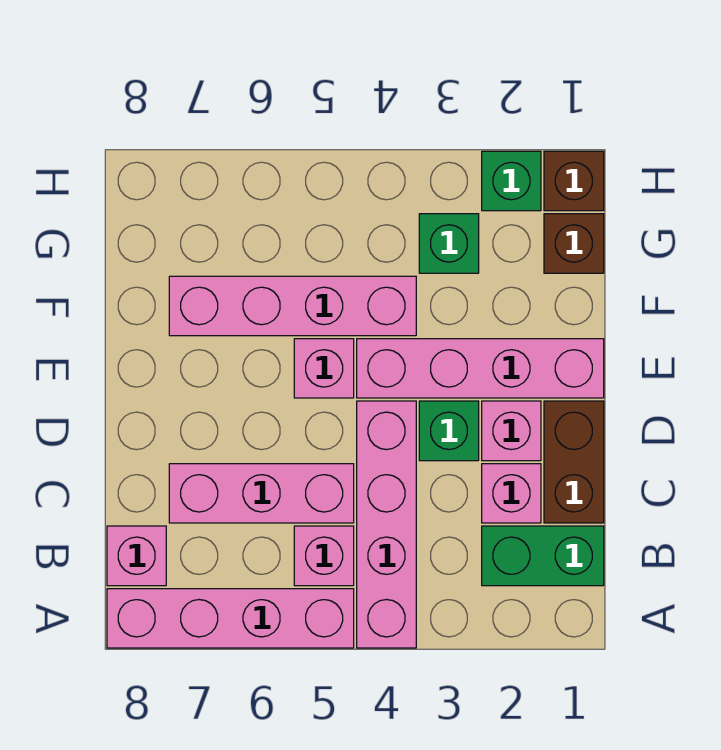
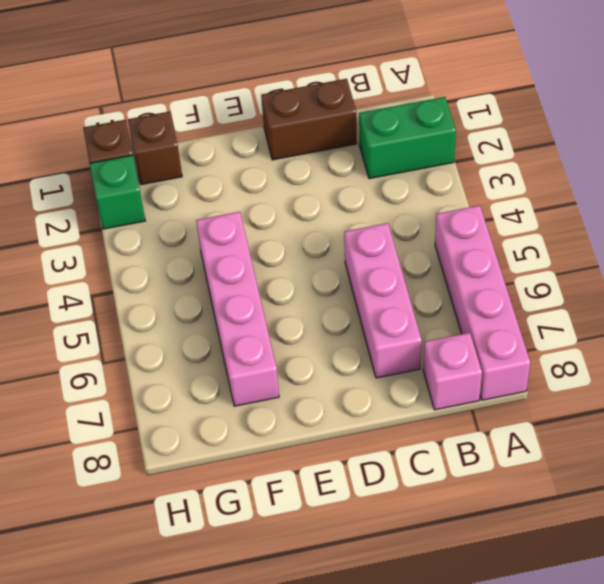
green brick A2:B2 level 1 -> green brick B1:B2 level 1
none -> pink brick A4:D4 level 1
none -> pink brick B5 level 1
none -> pink brick C2 level 1

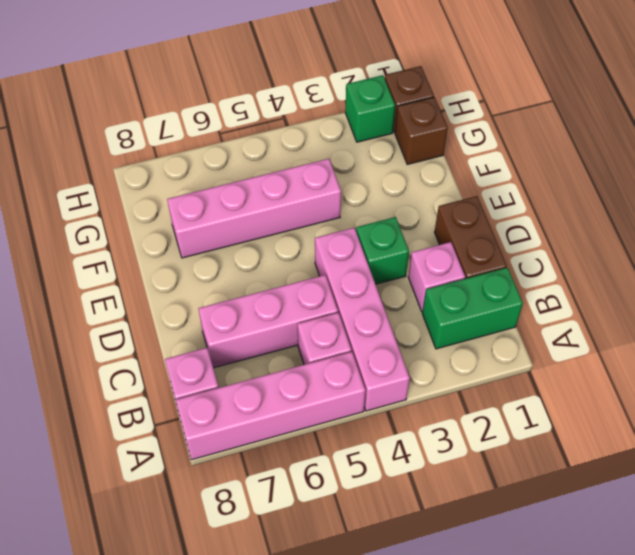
none -> pink brick D2 level 1
none -> pink brick E1:E4 level 1
none -> pink brick E5 level 1

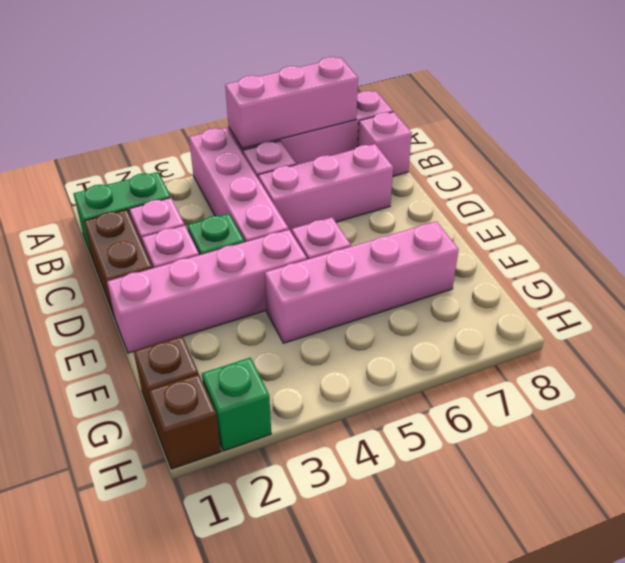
pink brick A5:A7 level 2 -> none
none -> green brick G3 level 1

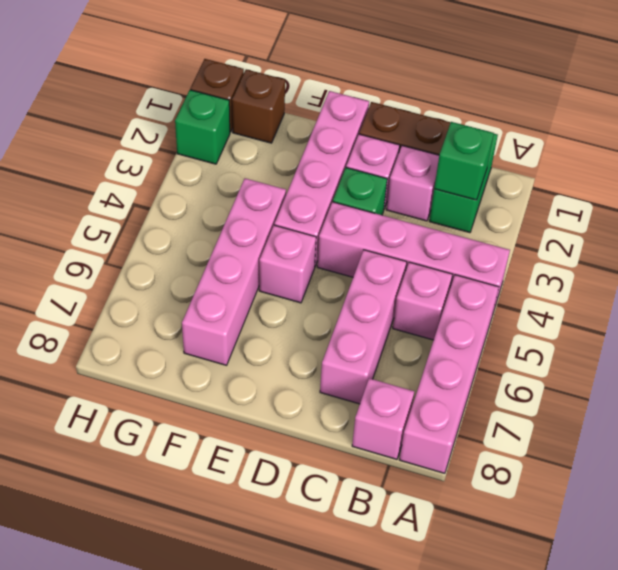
green brick B2 level 2 -> green brick G3 level 1

